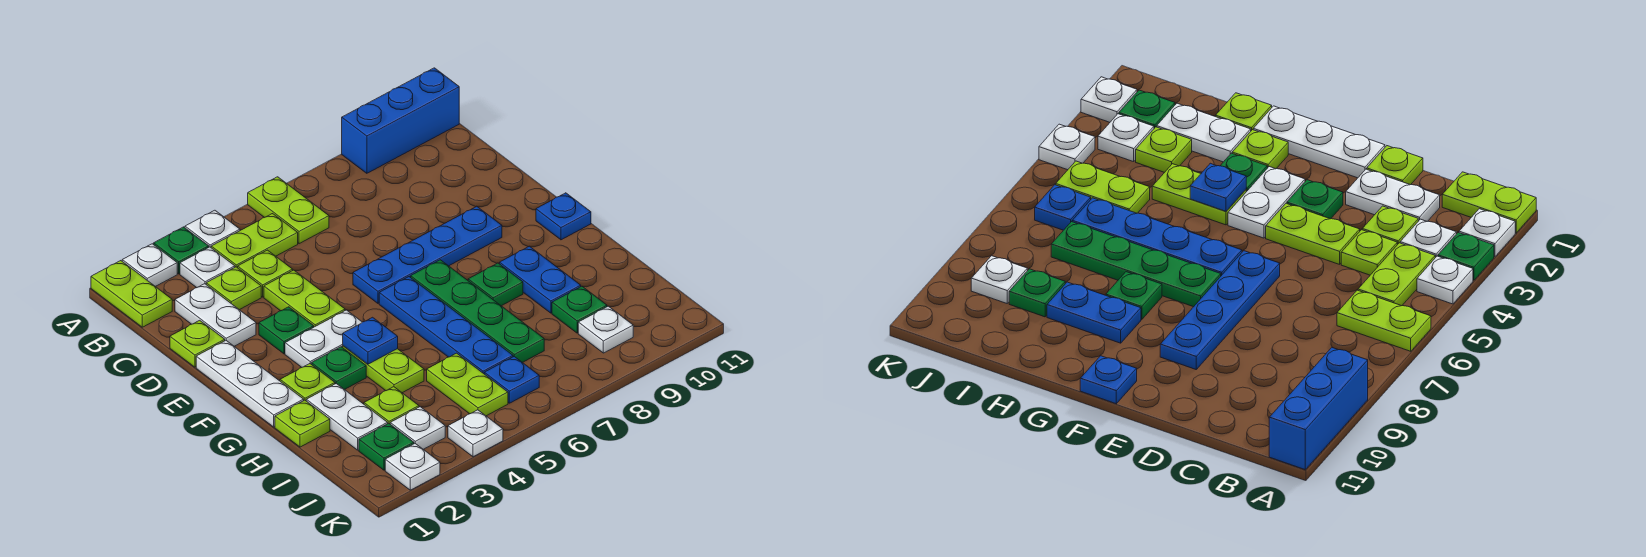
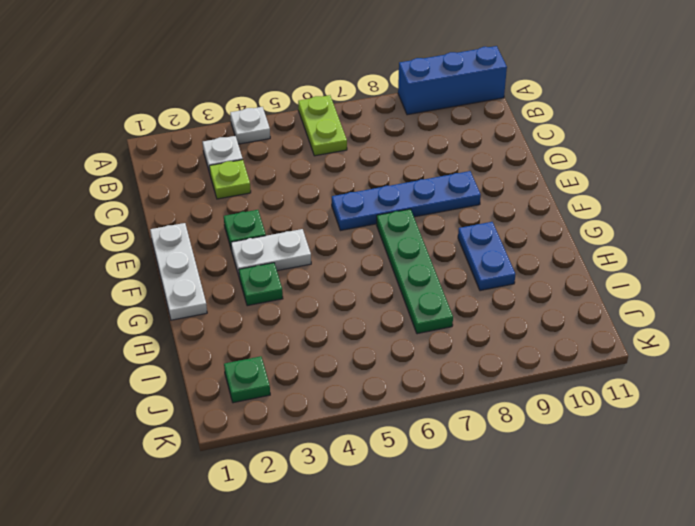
none -> lime plate A1:B1 level 1
none -> white plate A2 level 1
none -> green plate A3 level 1
none -> lime plate B4:B5 level 1

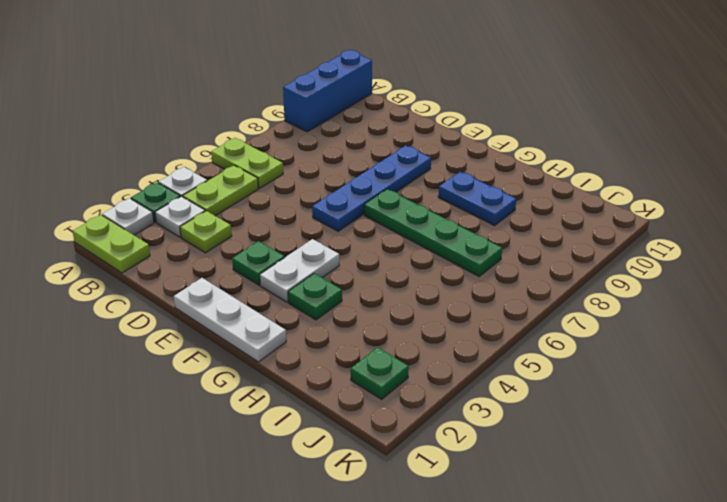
none -> white plate C2:D2 level 1
none -> lime plate C4 level 1
none -> lime plate D1 level 1
none -> lime plate D4:E4 level 1

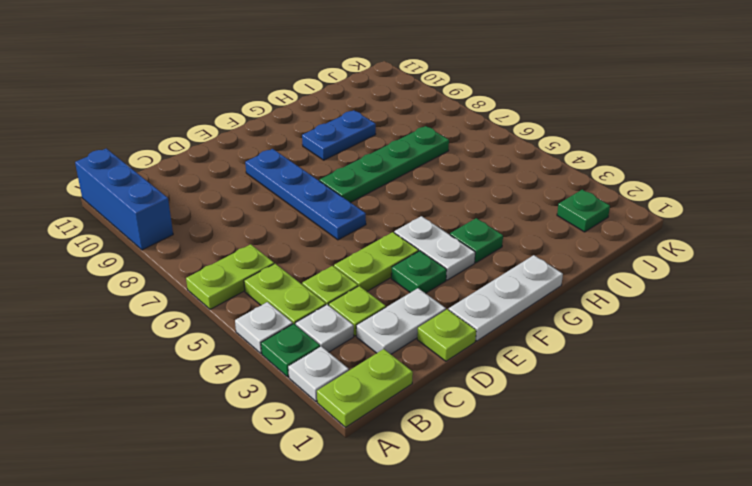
none -> blue plate F6:I6 level 1
none -> blue plate F11 level 1
none -> lime plate G2 level 1
none -> lime plate G4:H4 level 1

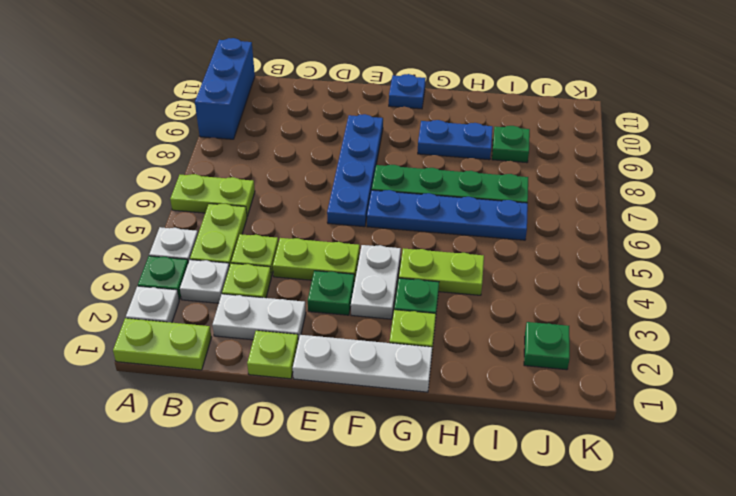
none -> green plate G8 level 1
none -> lime plate H1 level 1
none -> white plate H2:I2 level 1
none -> lime plate I3 level 1

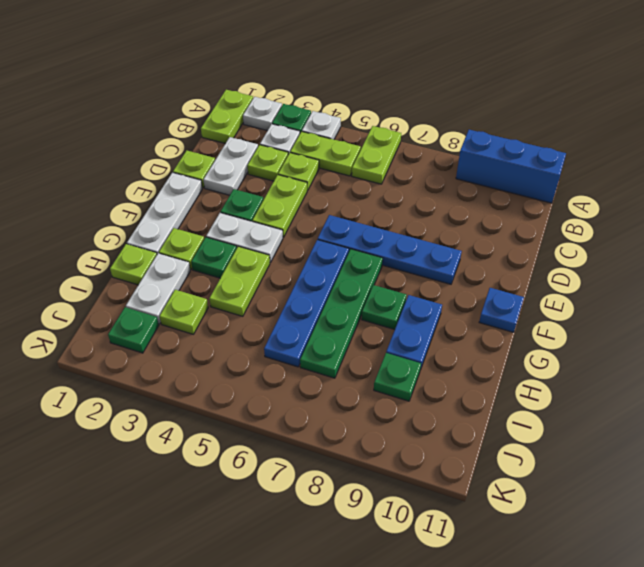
none -> lime plate I5:J5 level 1
none -> white plate J3 level 1
none -> blue plate J6 level 1
none -> white plate J9 level 1

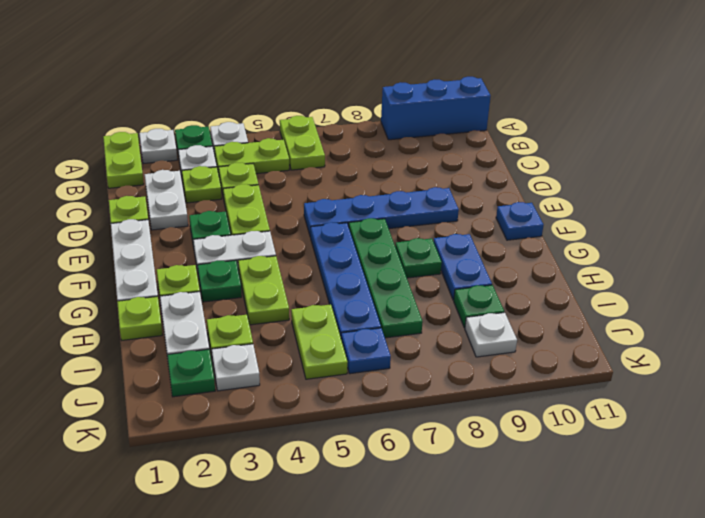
none -> white plate K2 level 1
none -> white plate K4 level 1
none -> blue plate G4 level 2

